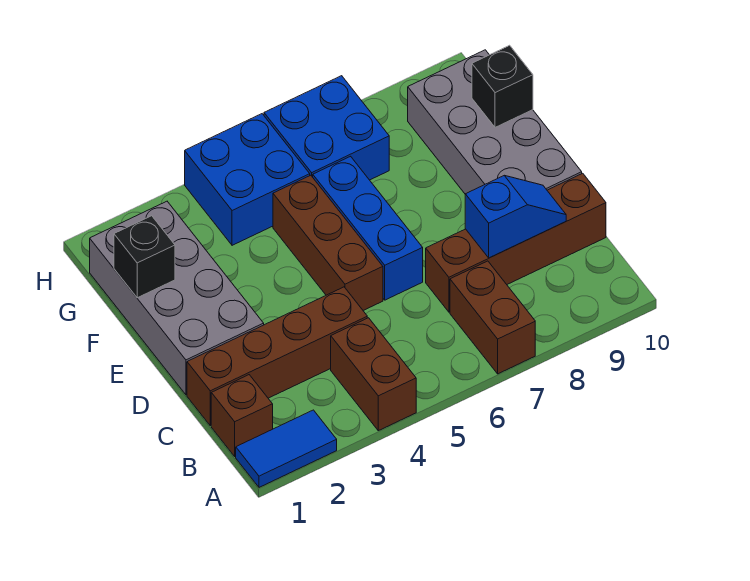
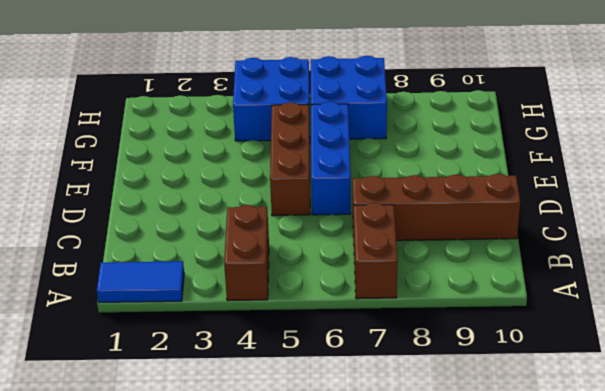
none -> brown brick B1 level 1
none -> brown brick C1:C4 level 1
none -> grey brick D1:G2 level 1

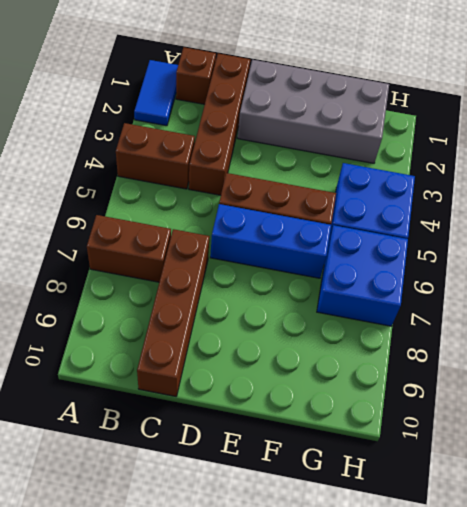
none -> grey brick D9:G10 level 1
none -> blue slope C8:C9 level 2 top 8
none -> black brick F1 level 2

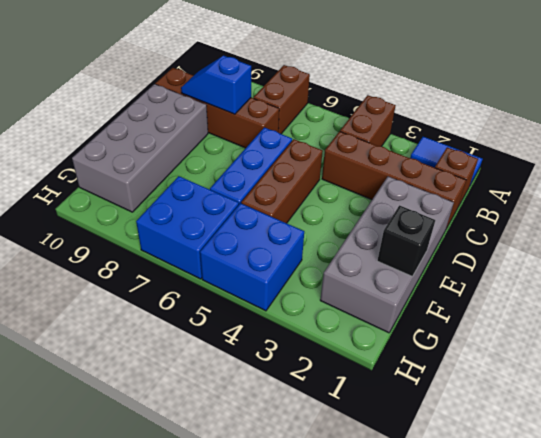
none -> black brick F10 level 2

